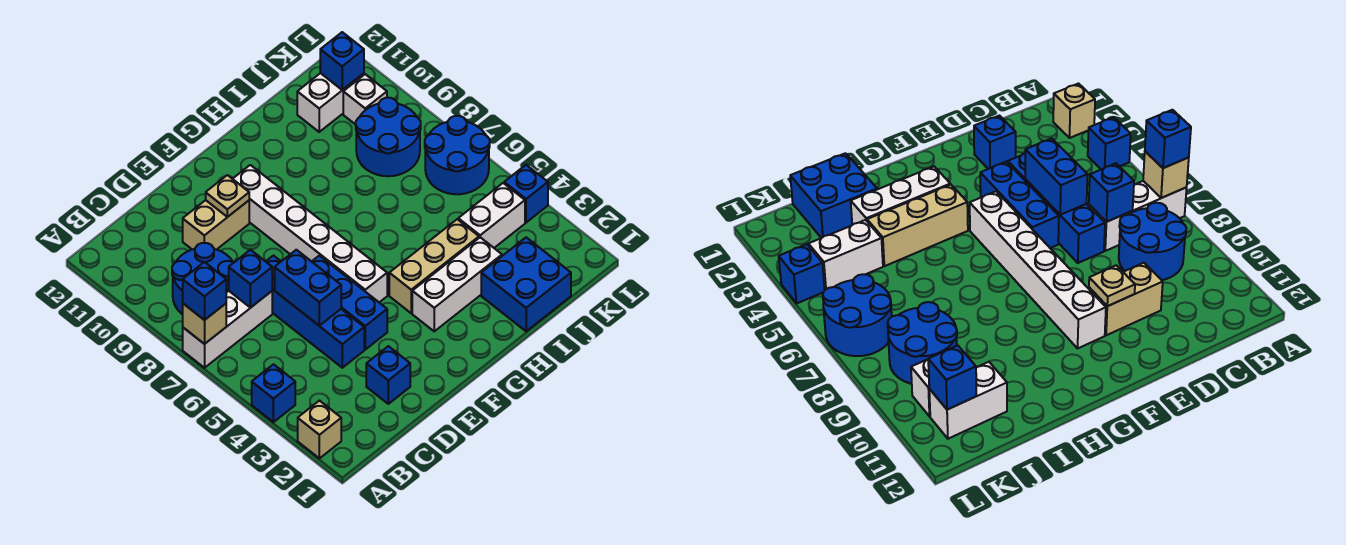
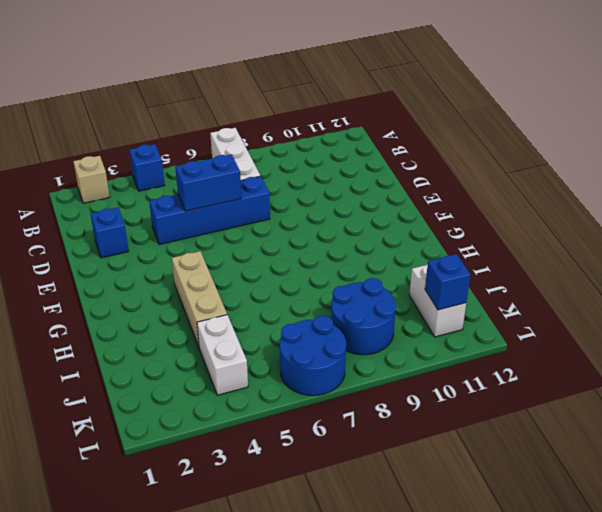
none -> blue round brick B8:C9 level 1
none -> tan brick D10:E10 level 1
none -> blue brick E4:E6 level 1

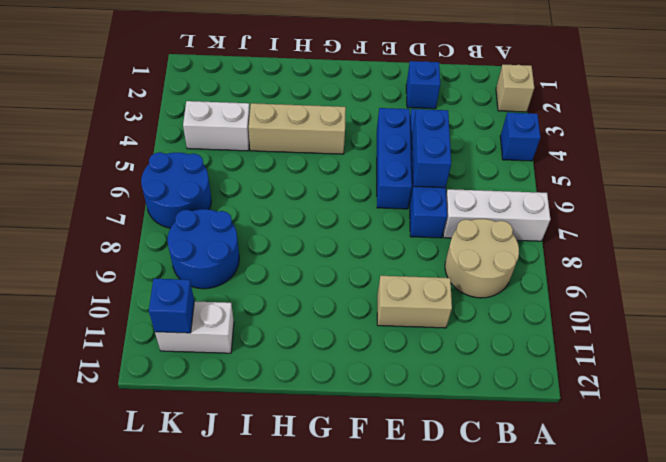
tan round brick B8:C9 level 1 -> blue round brick B8:C9 level 1
none -> white brick F5:F10 level 1
none -> white brick G3:I3 level 1
none -> blue brick I1:J2 level 1

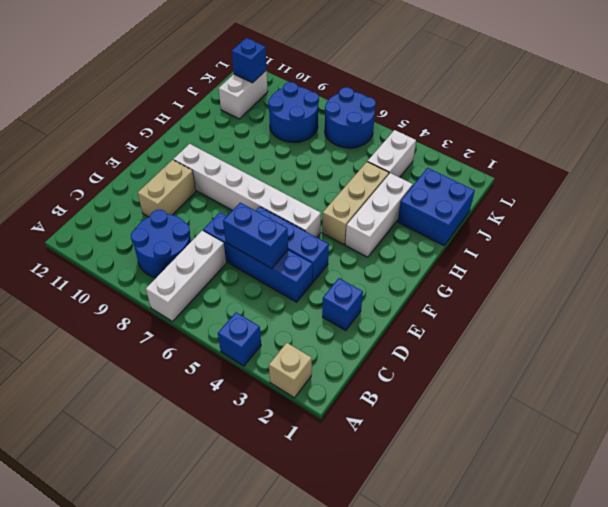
none -> white brick K10 level 1
none -> blue brick L4 level 1
none -> tan brick A7 level 2

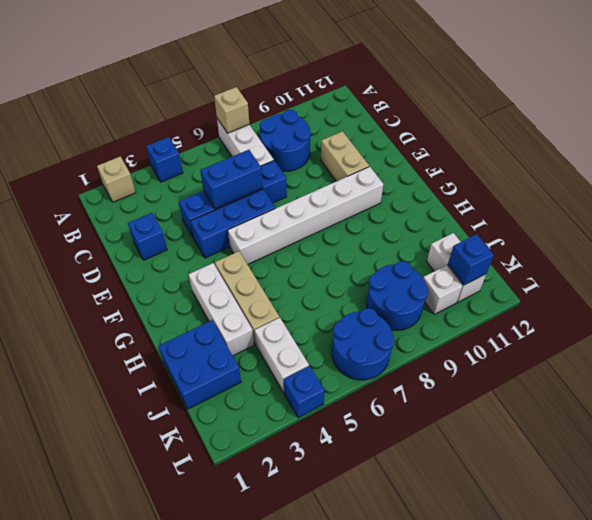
none -> blue brick C7 level 2
none -> tan plate E10 level 2
none -> blue brick A7 level 3

